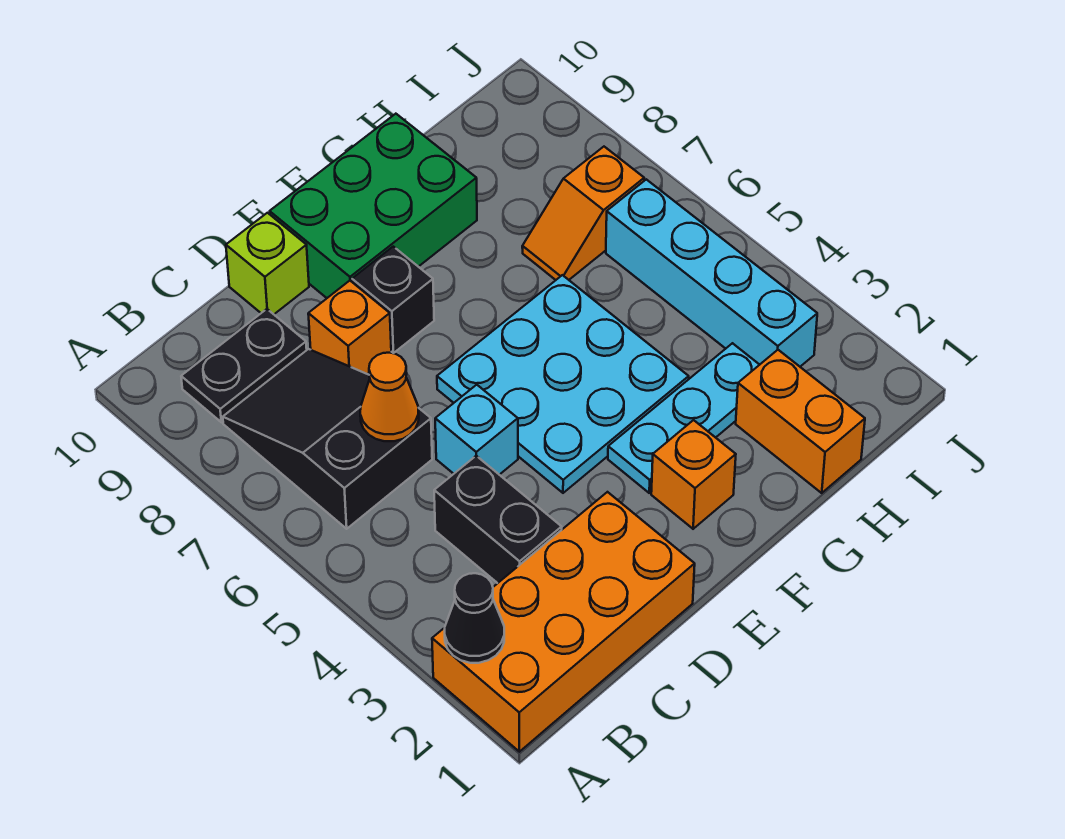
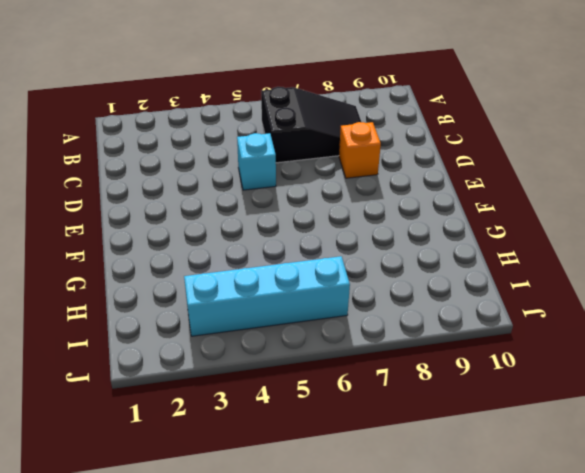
none -> orange brick A1:D2 level 1
none -> black plate B9:C9 level 1
none -> black brick C3:C4 level 1

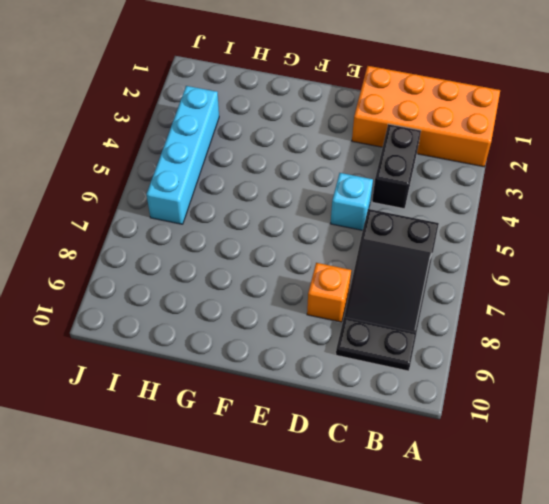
none -> lime brick D10 level 1
none -> cyan plate E4:G6 level 1
none -> black brick E8 level 1

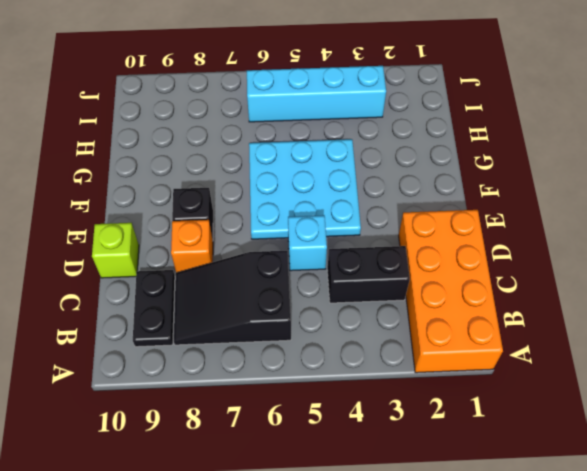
none -> green brick E9:G10 level 1
none -> orange brick F2 level 1
none -> cyan plate F3:H3 level 1

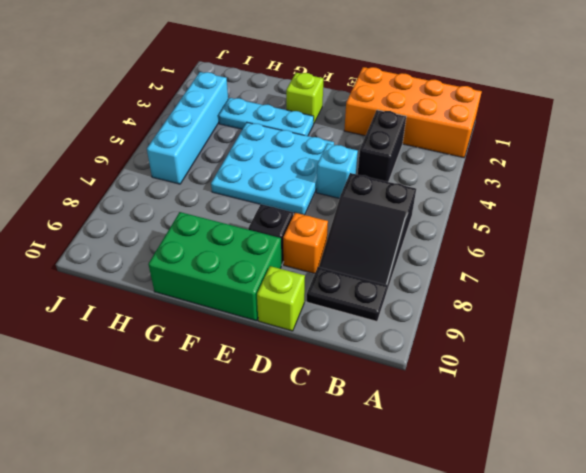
lime brick F2 level 1 -> orange brick F2 level 1
none -> orange brick H1:H2 level 1
none -> orange slope H7:I7 level 1 top I
none -> black cone A2 level 2

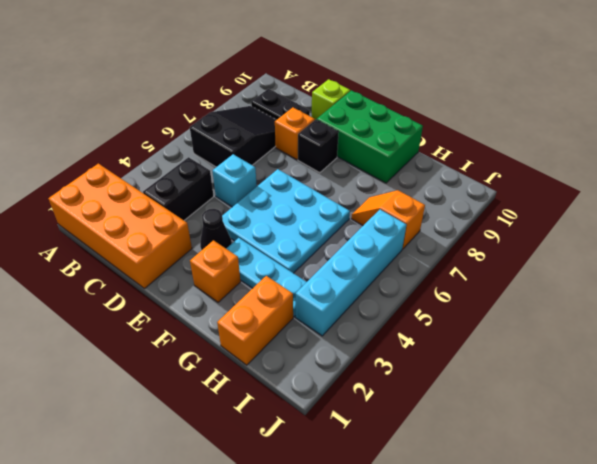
black cone E3 level 1 -> black cone A2 level 2
none -> orange cone C6 level 2

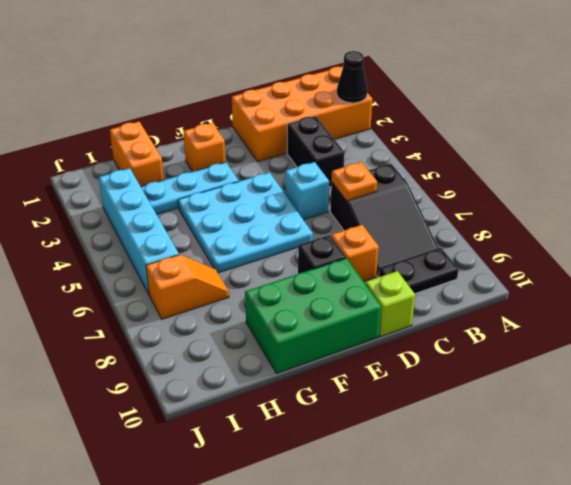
orange plate C6 level 2 -> orange cone C6 level 2

